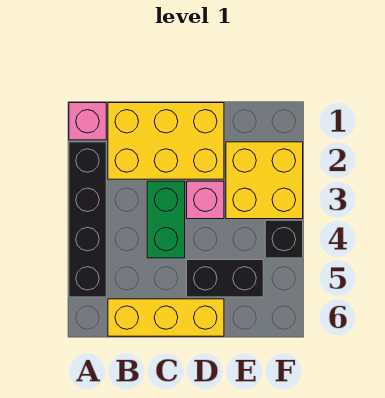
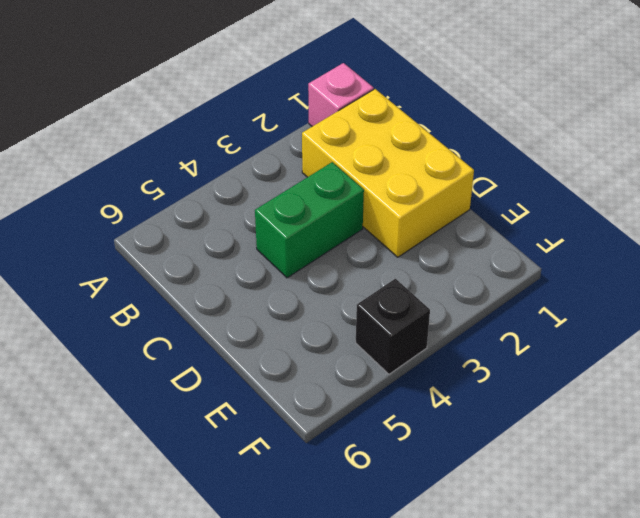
none -> black brick A2:A5 level 1
none -> yellow brick B6:D6 level 1

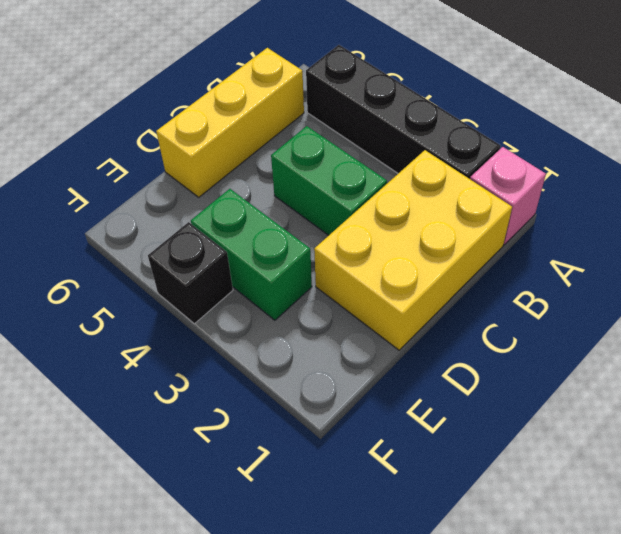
green brick E3:E4 level 1 -> yellow brick E2:F3 level 1
none -> pink brick D3 level 1
none -> black brick D5:E5 level 1

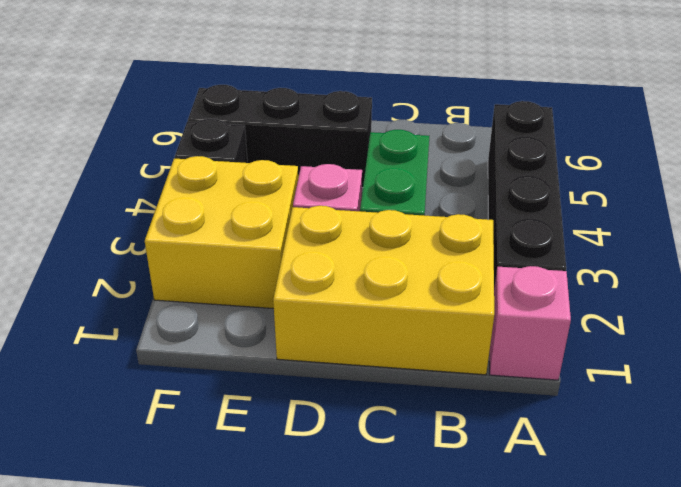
black brick D5:F5 level 1 -> black brick D5:E5 level 1
none -> yellow brick B6:D6 level 1

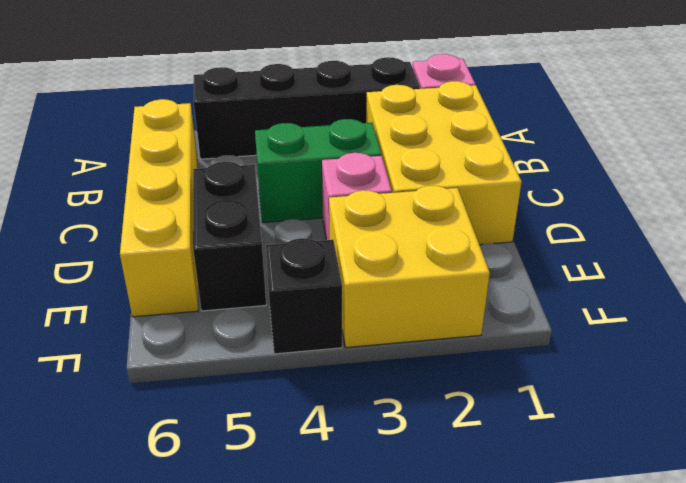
yellow brick B6:E6 level 1 -> yellow brick B6:D6 level 1

